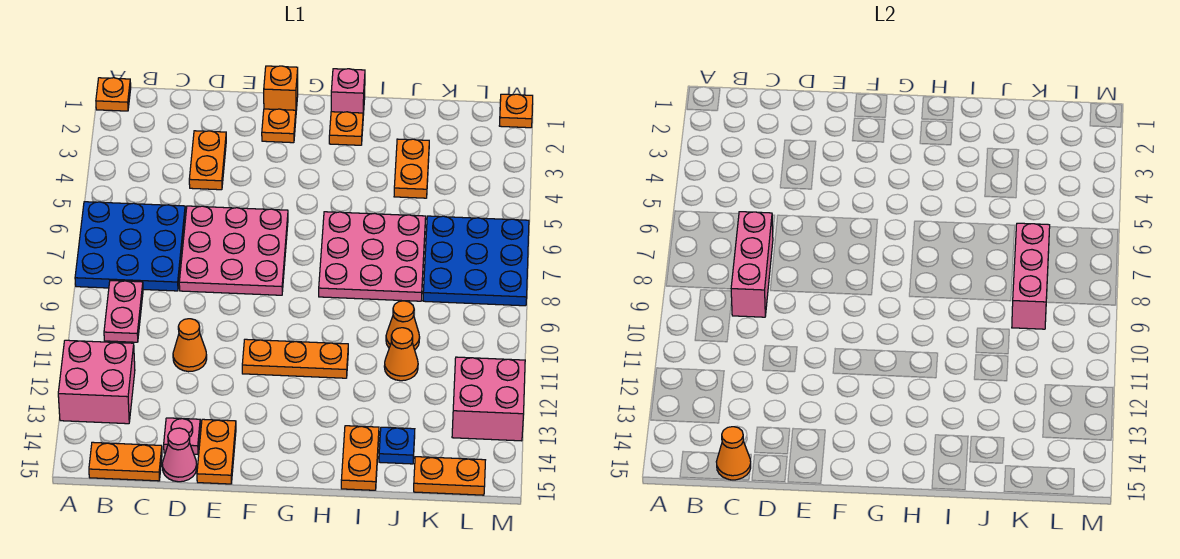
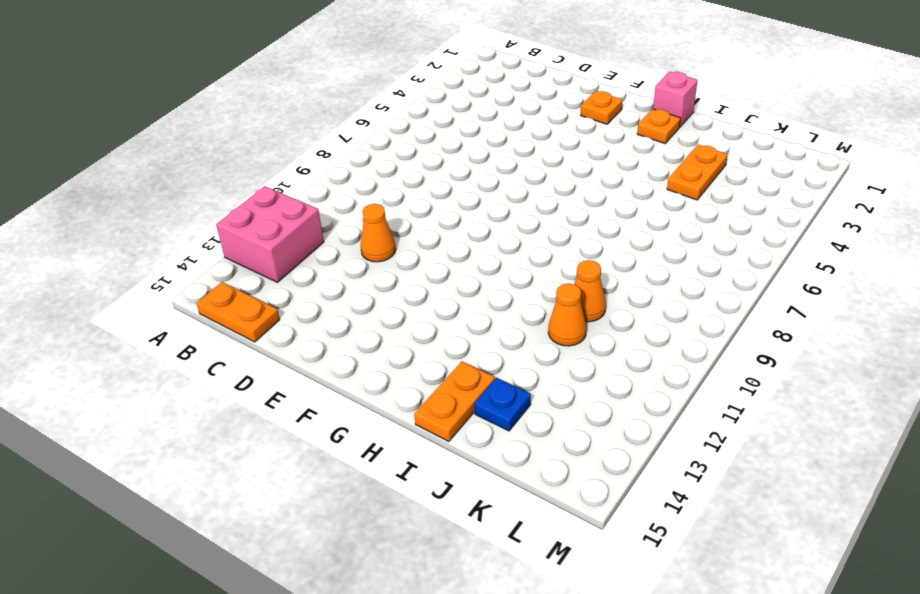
none -> orange plate A1 level 1
none -> blue plate A6:C8 level 1
none -> pink plate B9:B10 level 1

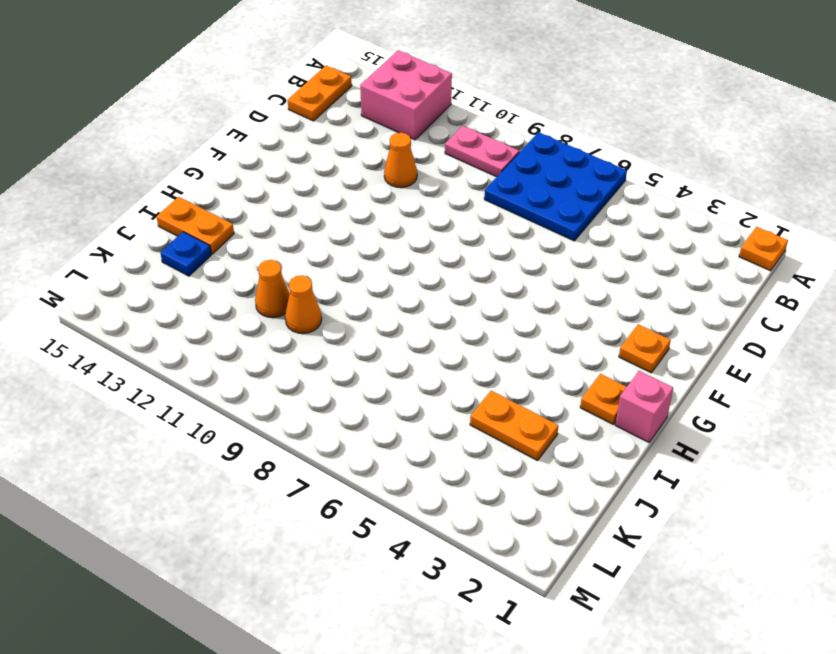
none -> orange plate D3:D4 level 1
none -> pink plate D6:F8 level 1
none -> pink plate D14 level 1

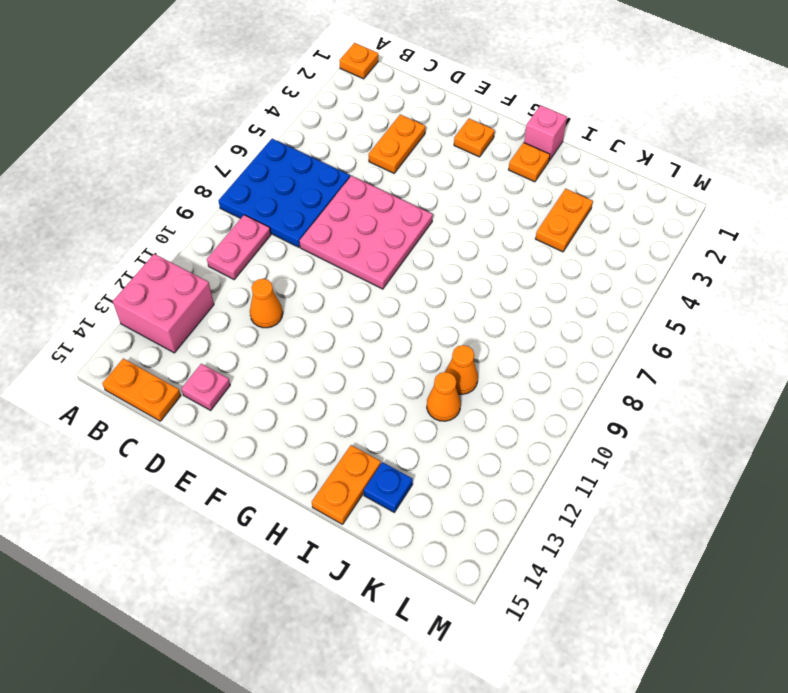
none -> pink cone D15 level 1
none -> orange plate E14:E15 level 1
none -> orange brick F1 level 1

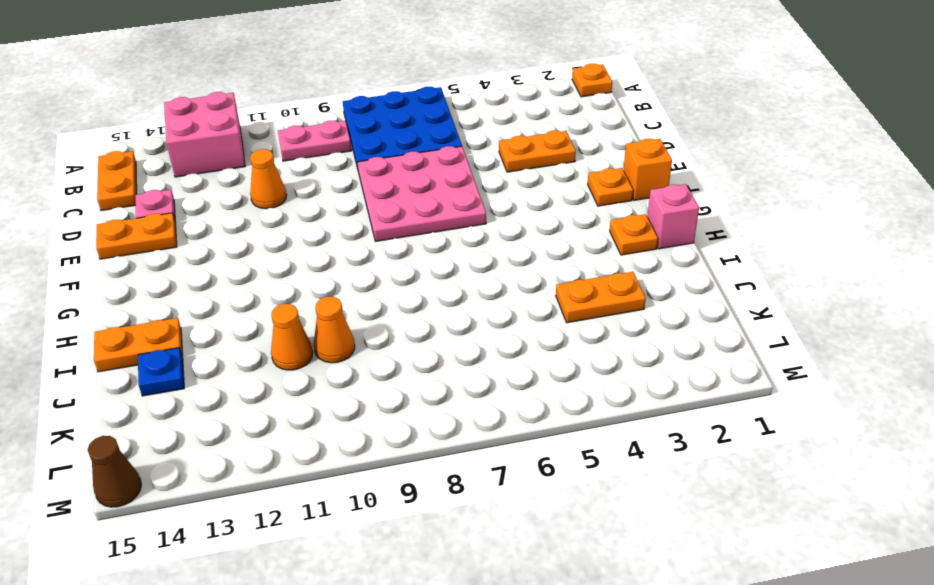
brown cone M15 level 1 -> none
none -> pink cone D15 level 1
none -> orange plate F11:H11 level 1
none -> pink plate H6:J8 level 1

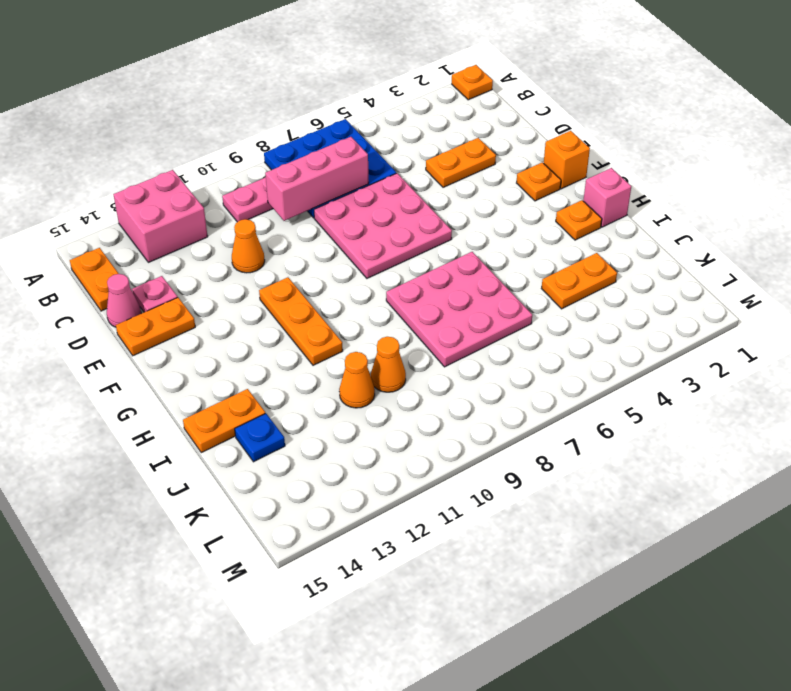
none -> blue plate K6:M8 level 1
none -> orange plate K15:L15 level 1
none -> pink brick L12:M13 level 1

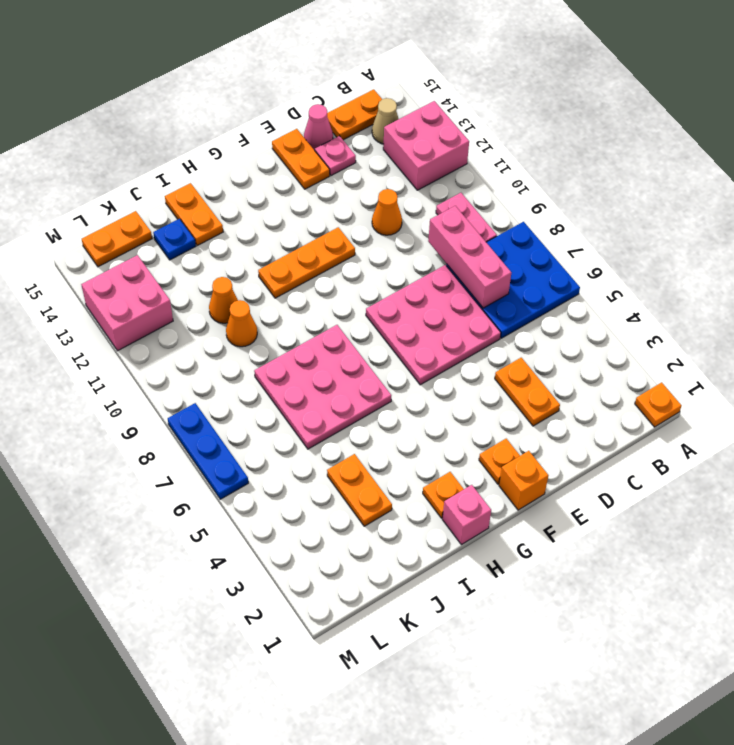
tan cone B14 level 1 -> none
blue plate M6:M8 level 1 -> blue plate K6:M8 level 1
none -> orange plate M1 level 1
none -> orange cone C15 level 2
none -> pink brick K7:K9 level 2

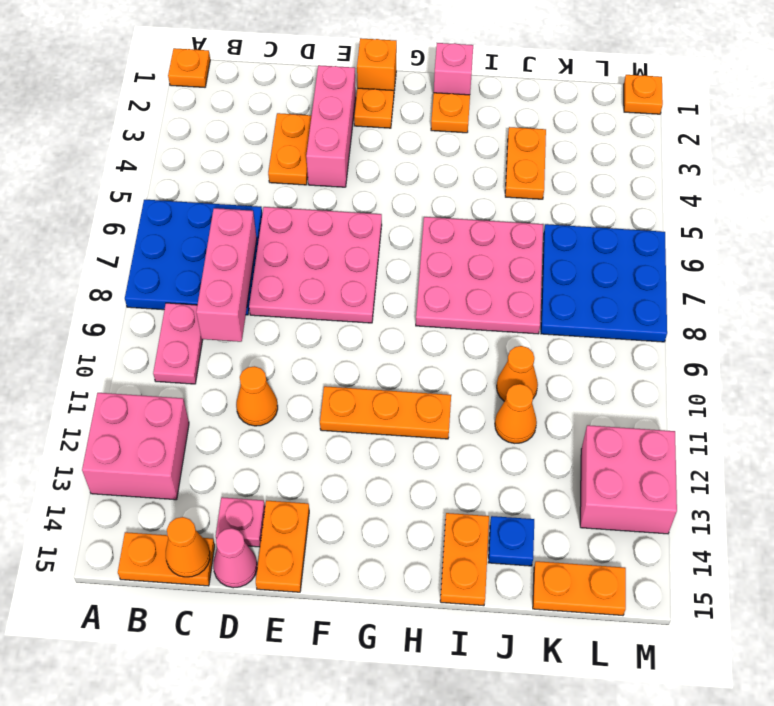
pink brick E2:E4 level 1 -> pink brick K7:K9 level 2

